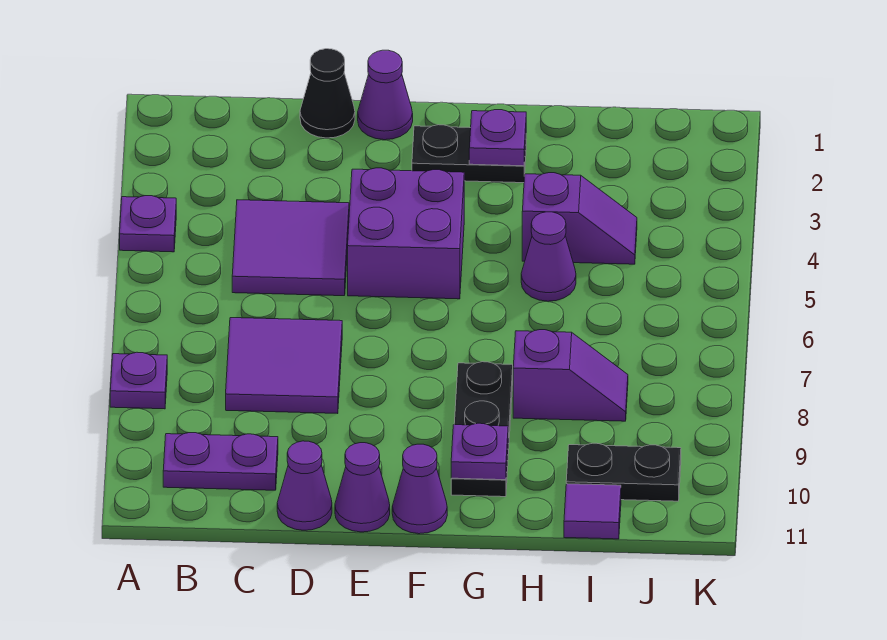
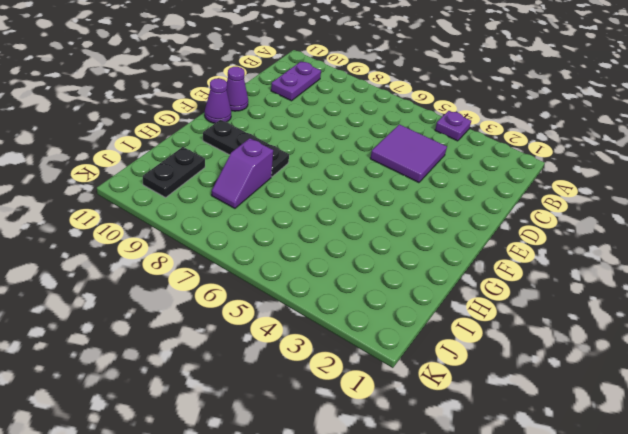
none -> purple plate A8 level 1
none -> purple tile C7:D8 level 1
none -> black cone D1 level 1

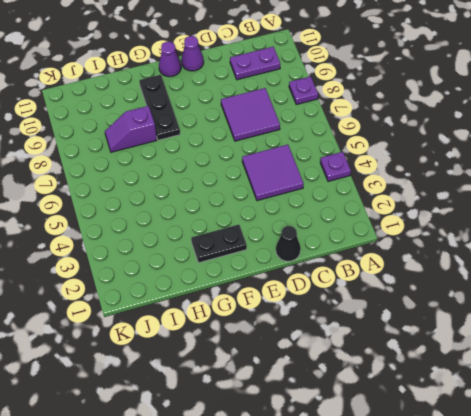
none -> purple cone D11 level 1
none -> purple cone E1 level 1
none -> purple brick E4:F5 level 1

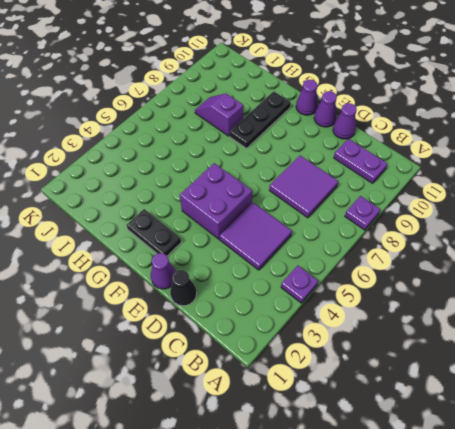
none -> purple slope H4:I4 level 1 top H
none -> purple cone H5 level 1
none -> black plate I10:J10 level 1

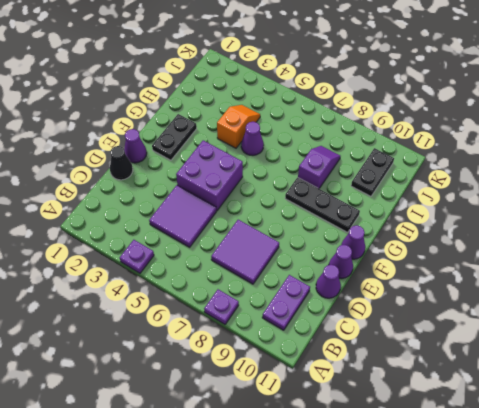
orange slope H4:I4 level 1 top H -> purple slope H4:I4 level 1 top H
none -> purple tile I11 level 1
none -> purple plate G2 level 2
none -> purple plate G10 level 2

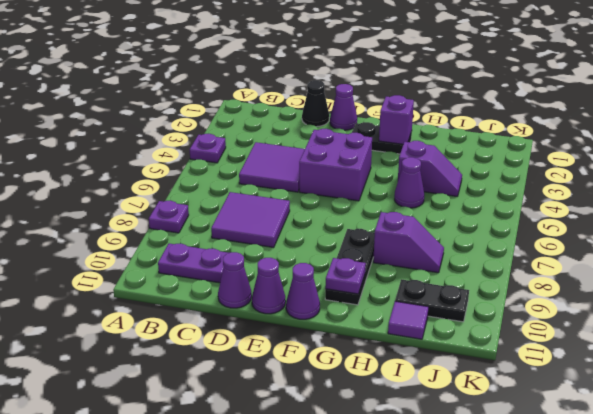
purple brick G2 level 2 -> purple plate G2 level 2

